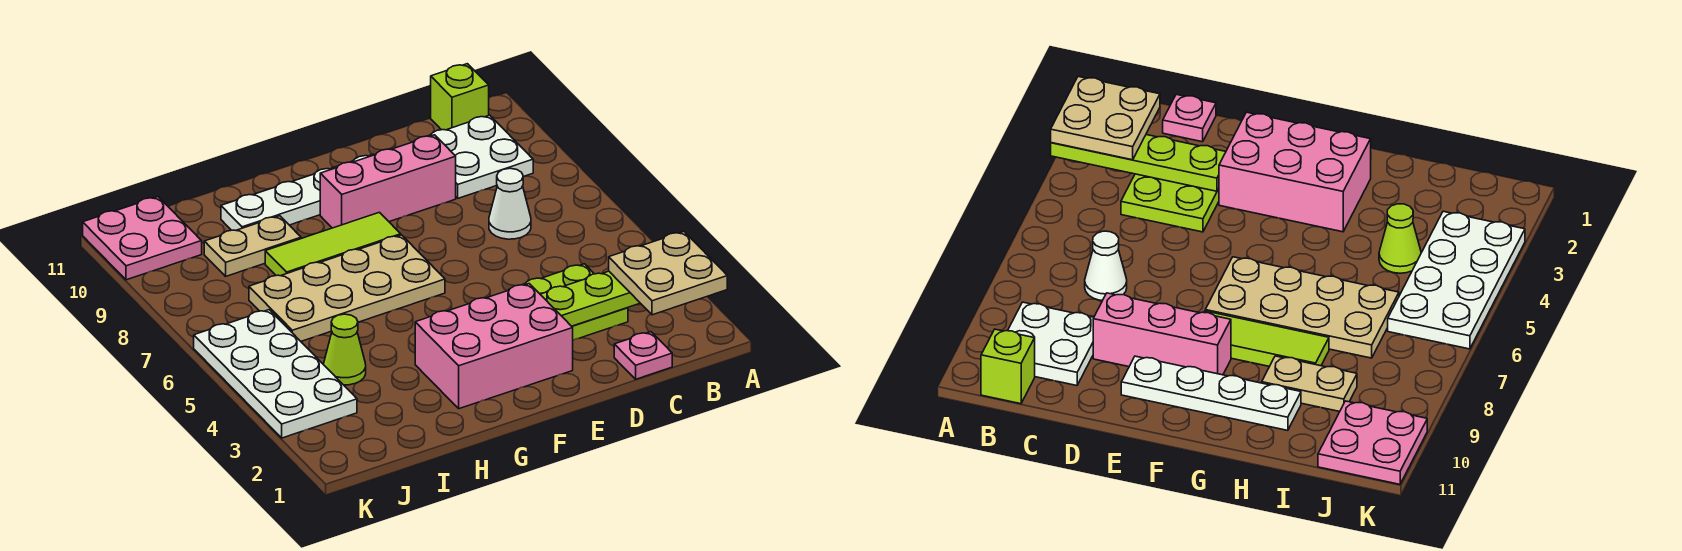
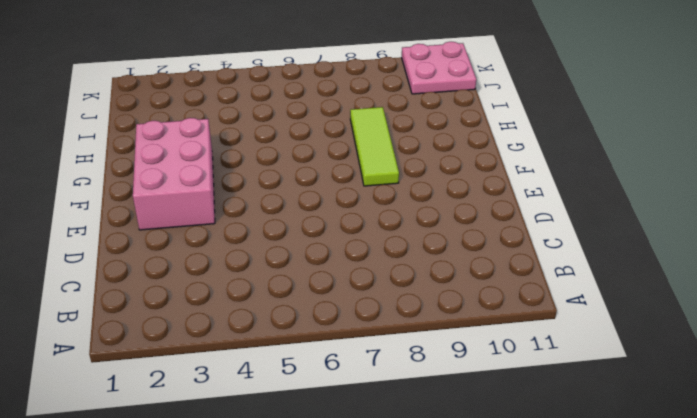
none -> white plate B9:C10 level 1
none -> lime brick B11 level 1
none -> pink plate C1 level 1

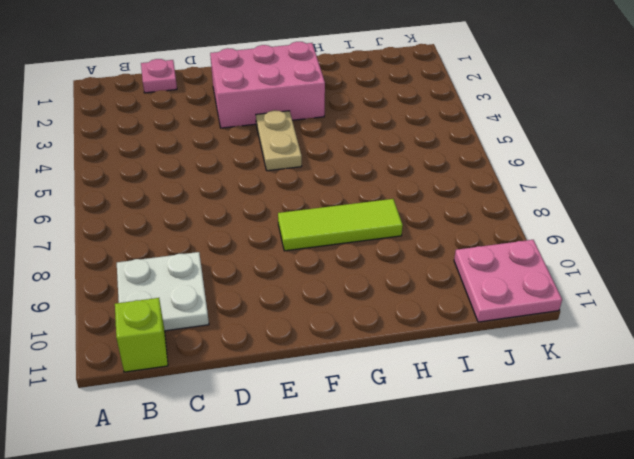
tan plate F4:F5 level 1 -> tan plate H9:I9 level 1
none -> lime plate C3:D4 level 1
none -> white cone C7 level 1
none -> pink brick D9:F9 level 1

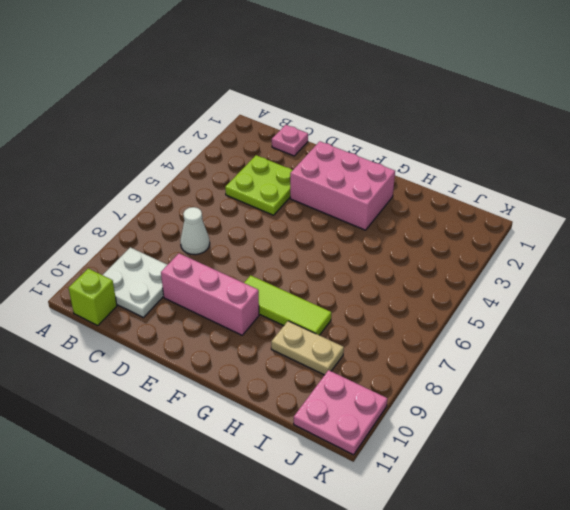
none -> white plate E10:H10 level 1
none -> tan plate F6:I7 level 1
none -> lime cone I4 level 1

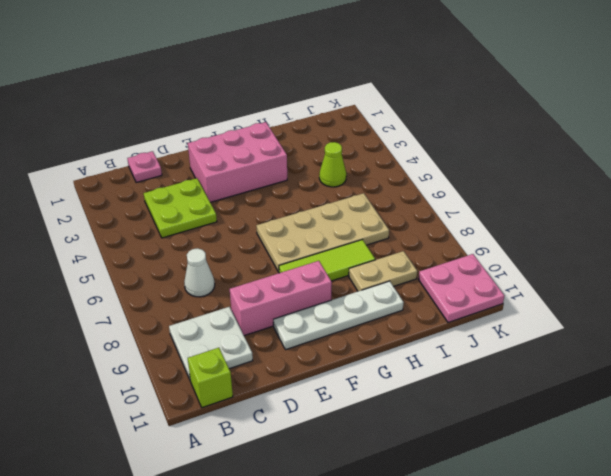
none -> white plate J3:K6 level 1
none -> lime plate A3:D3 level 2
none -> tan plate A2:B3 level 3

